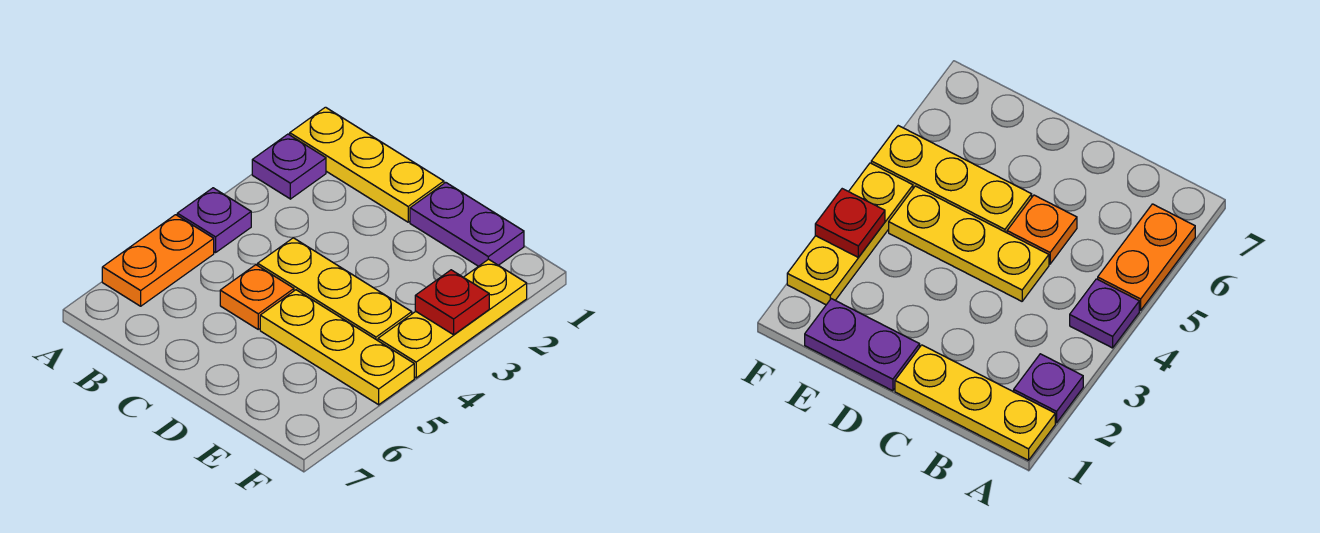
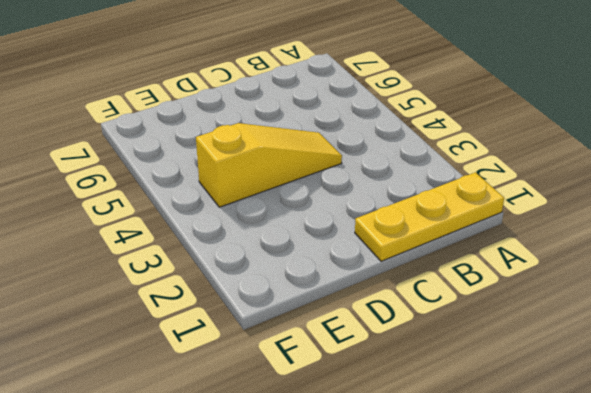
yellow slope C4:E4 level 1 top E -> yellow plate C4:E4 level 1
none -> purple plate A2 level 1
none -> purple plate A4 level 1

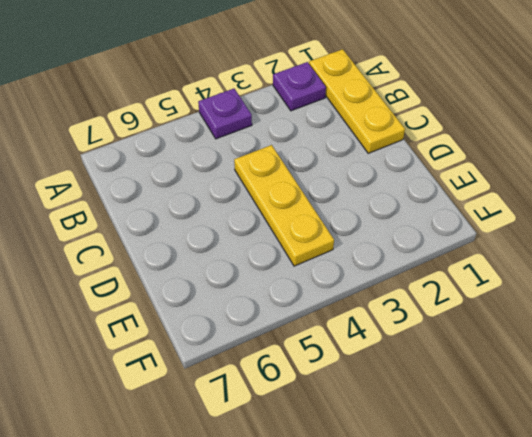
none -> orange plate A5:A6 level 1
none -> orange plate C5 level 1

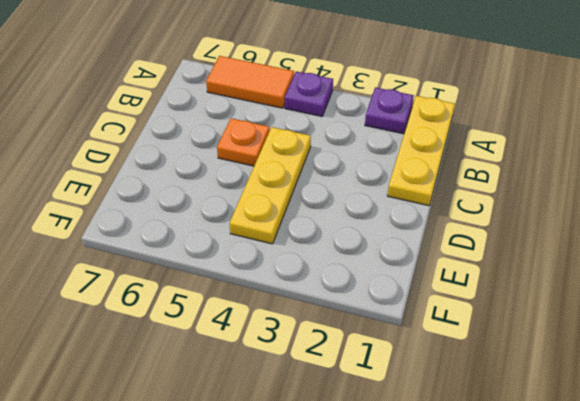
orange tile A5:A6 level 1 -> orange plate A5:A6 level 1
none -> purple plate D1:E1 level 1
none -> yellow plate D5:F5 level 1

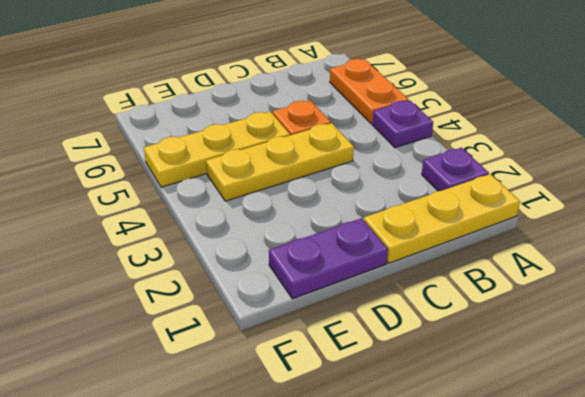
none -> yellow plate F2:F4 level 1
none -> red plate F3 level 2

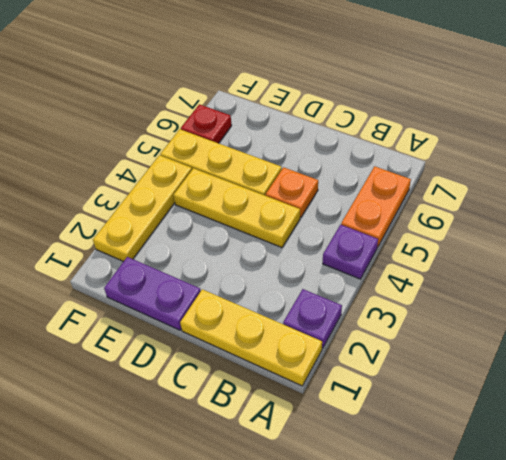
red plate F6 level 1 -> red plate F3 level 2

